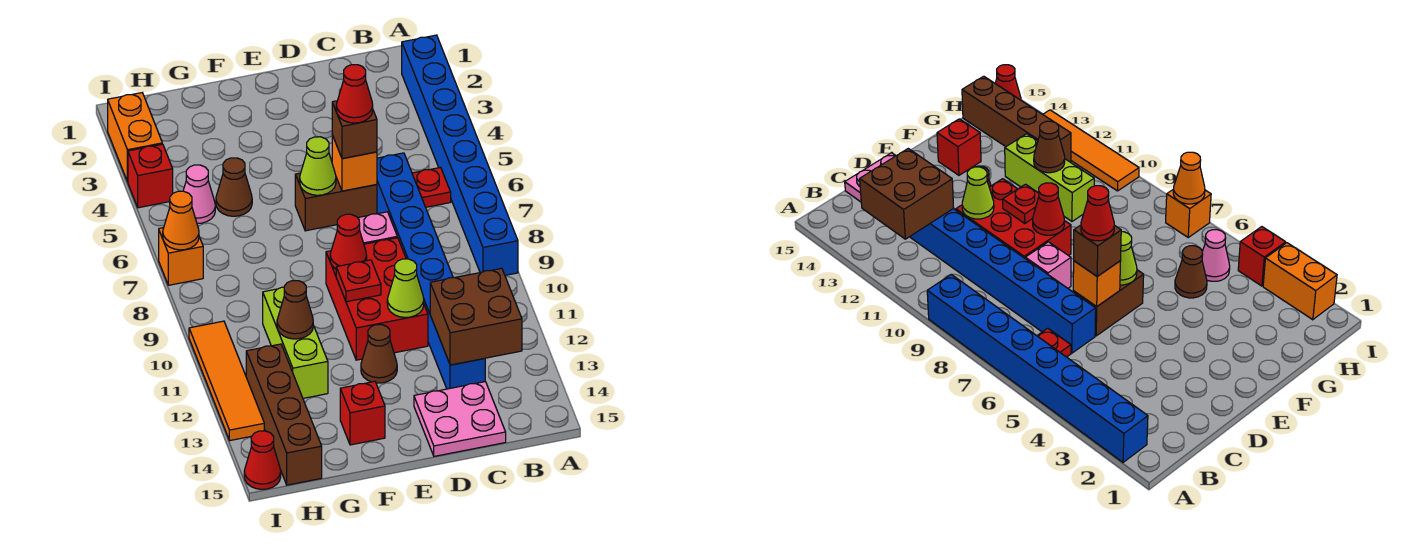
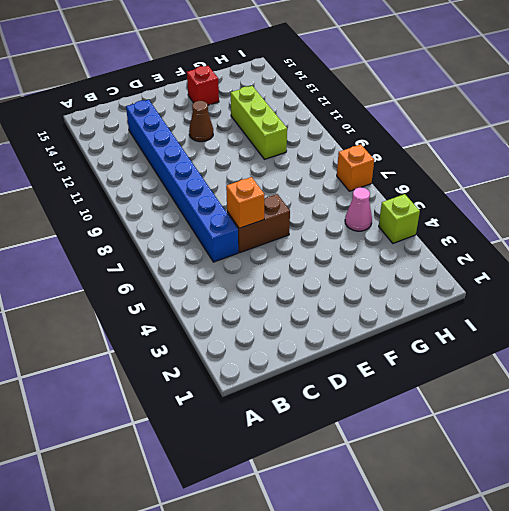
lime brick I4 level 1 -> red brick I4 level 1
none -> blue brick A2:A9 level 1
none -> red plate B6 level 1
none -> pink plate C14:D15 level 1

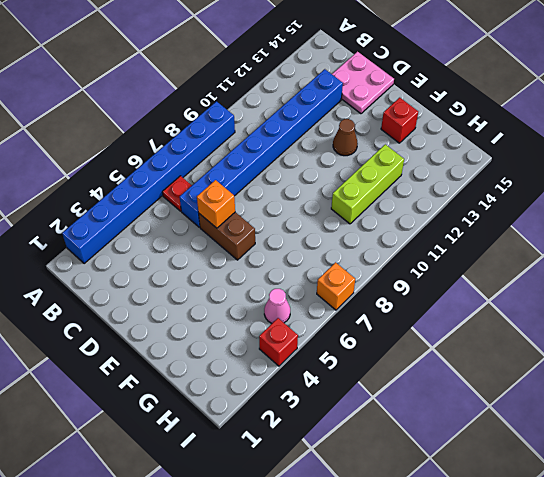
none -> pink brick D8 level 1
none -> red brick D9:E11 level 1
none -> brown cone G5 level 1

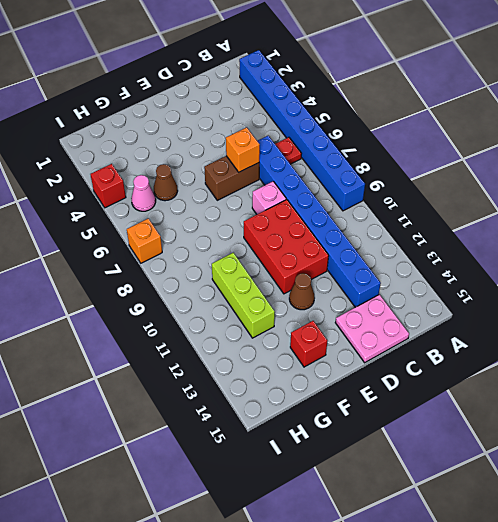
none -> brown brick H12:H15 level 1
none -> orange brick I2:I3 level 1
none -> orange tile I10:I13 level 1

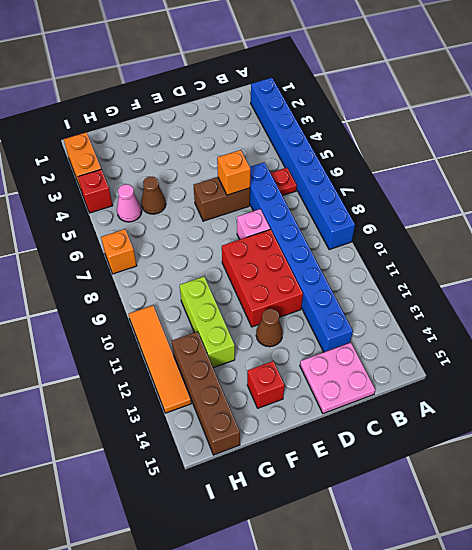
none -> red cone I15 level 1
none -> brown brick B12:C13 level 2
none -> lime cone D11 level 2

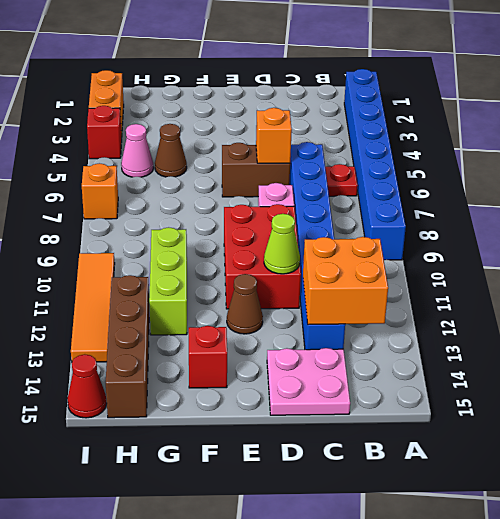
orange brick B12:C13 level 2 -> brown brick B12:C13 level 2
none -> lime cone E6 level 2
none -> red cone E9 level 2
none -> red plate E10 level 2

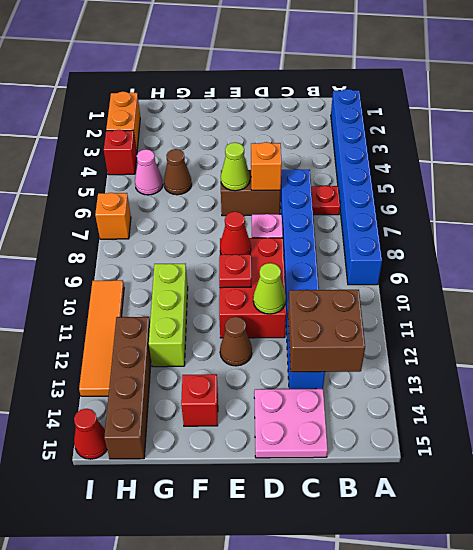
none -> brown cone G11 level 2
none -> orange cone I7 level 2
none -> brown brick D6 level 3

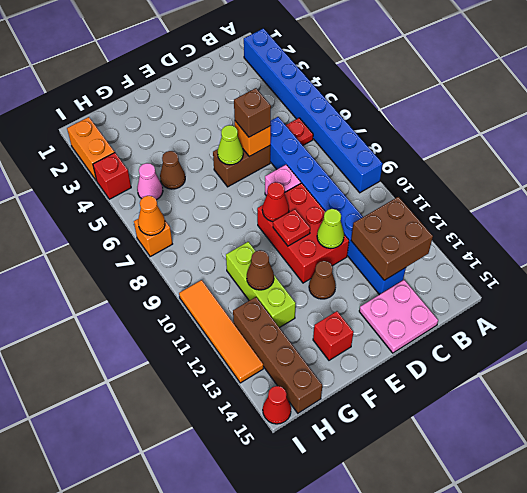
none -> red cone D6 level 4

